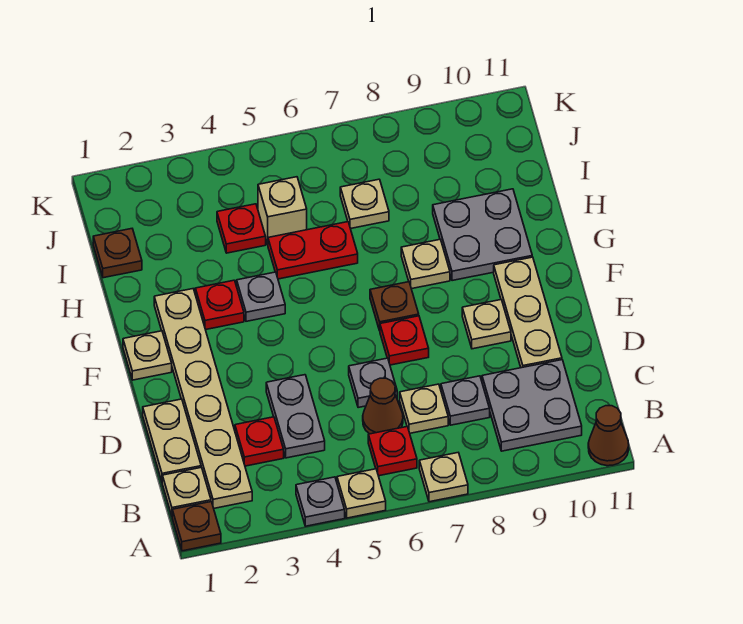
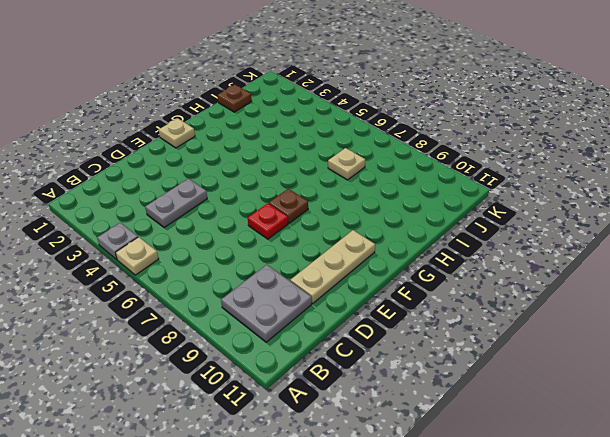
none -> brown plate A1 level 1
none -> tan plate A7 level 1
none -> brown cone A11 level 1
none -> tan plate B1 level 1

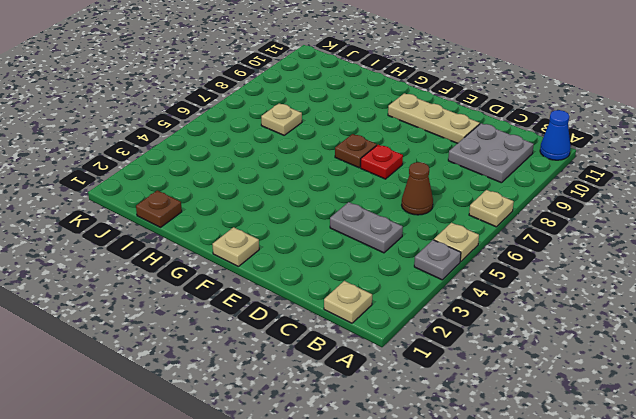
blue cone A11 level 1 -> brown cone A11 level 1
none -> brown plate A1 level 1
none -> tan plate B2:G2 level 1
none -> red plate B6 level 1
none -> tan plate C1:D1 level 1

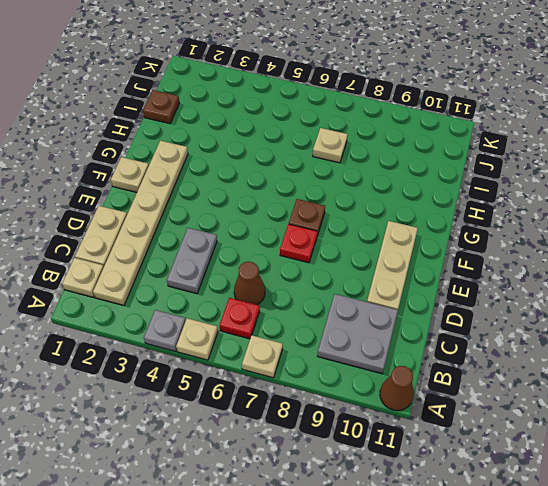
none -> brown plate A1 level 1
none -> red plate C3 level 1
none -> tan plate C7 level 1
none -> grey plate C8 level 1

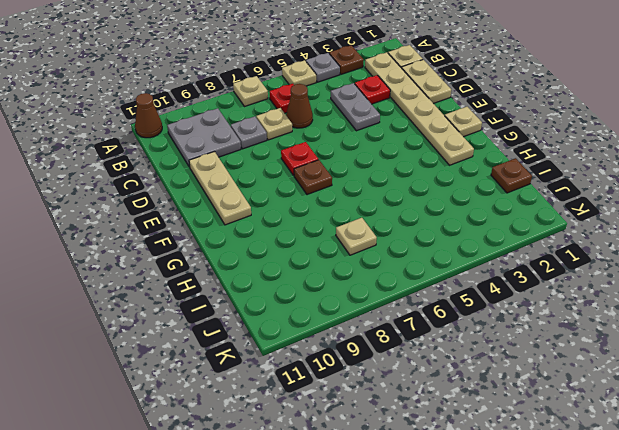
brown plate A3 level 1 -> brown plate A1 level 1
none -> grey plate D6 level 1
none -> tan plate E9 level 1
none -> red plate G3 level 1
none -> grey plate G4 level 1

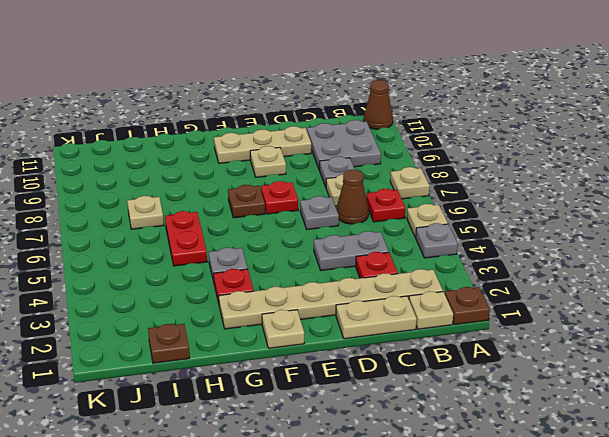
none -> tan plate G8 level 1
none -> grey plate G9:H10 level 1
none -> red plate I4 level 1
none -> tan brick I5 level 1

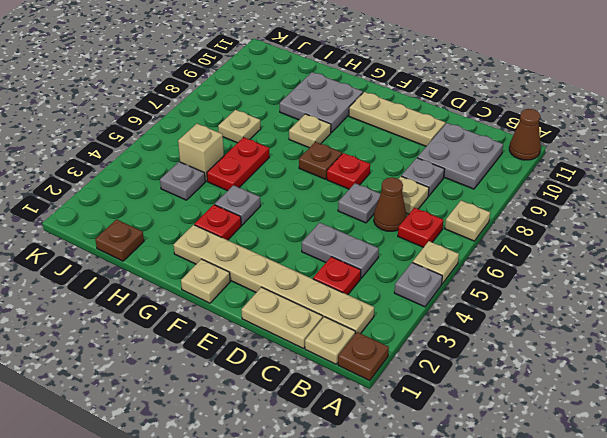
grey plate I4 level 1 -> red plate I4 level 1
none -> tan plate E9 level 1

